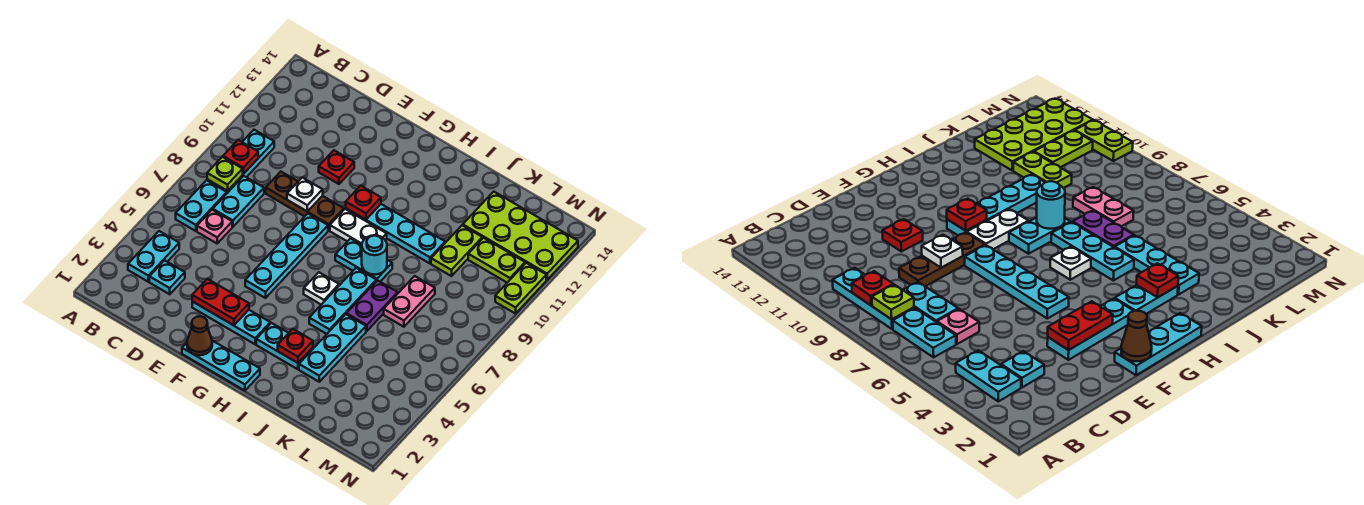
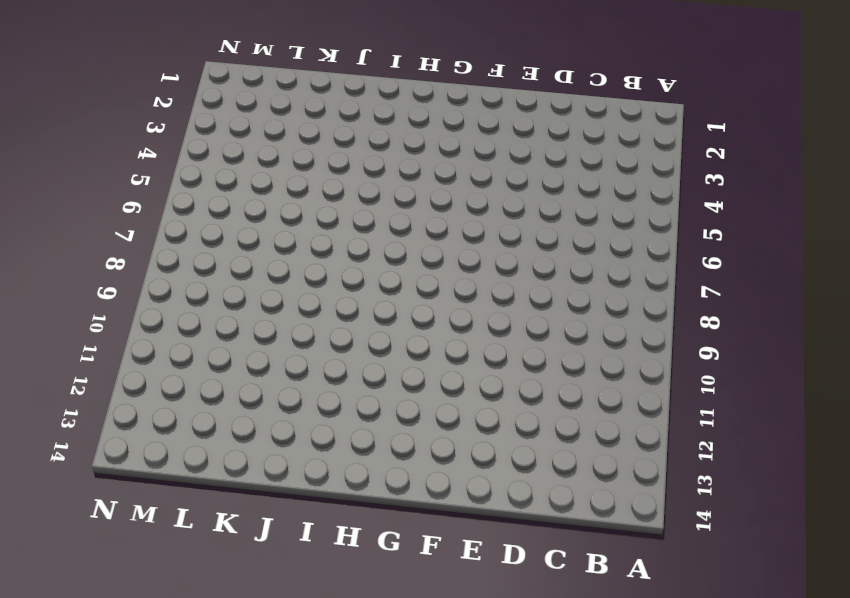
none -> cyan plate B3:B4 level 1
none -> cyan plate B6:B7 level 1
none -> cyan plate B8:B10 level 1
none -> cyan plate C3 level 1

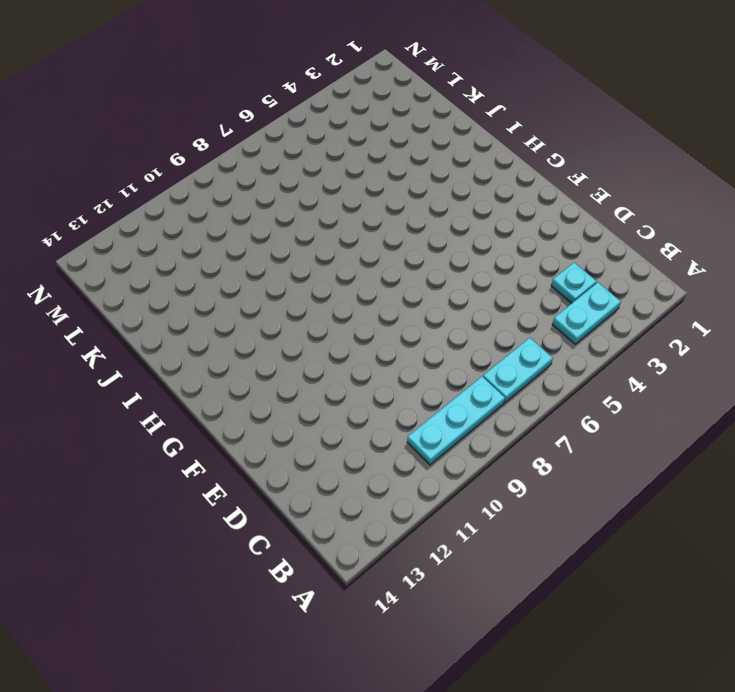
none -> pink plate C6 level 1
none -> cyan plate C7:C8 level 1
none -> brown plate D9:F9 level 1
none -> cyan plate E3:G3 level 1

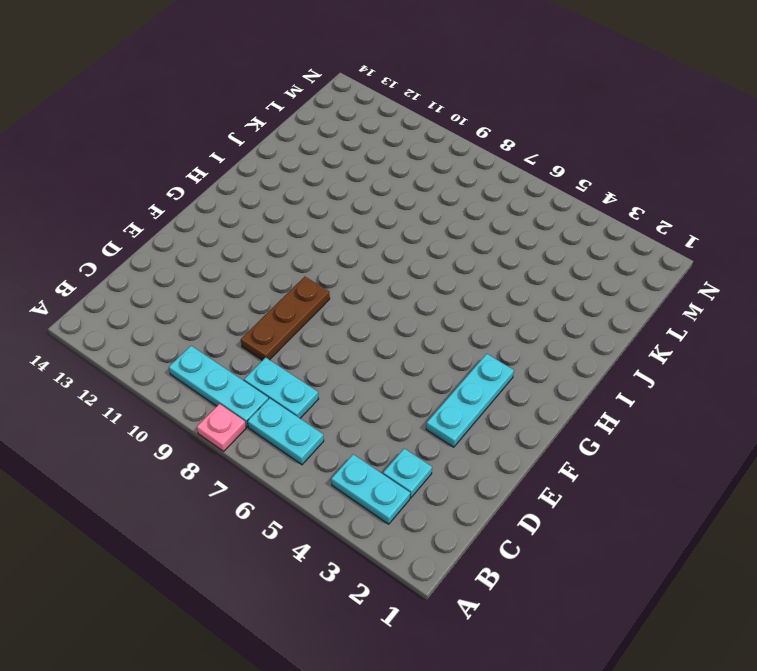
pink plate A8 level 1 -> pink plate C6 level 1
none -> red plate E11 level 1
none -> cyan plate F1:H1 level 1
none -> cyan plate F5:F8 level 1
none -> white plate G9:H9 level 1

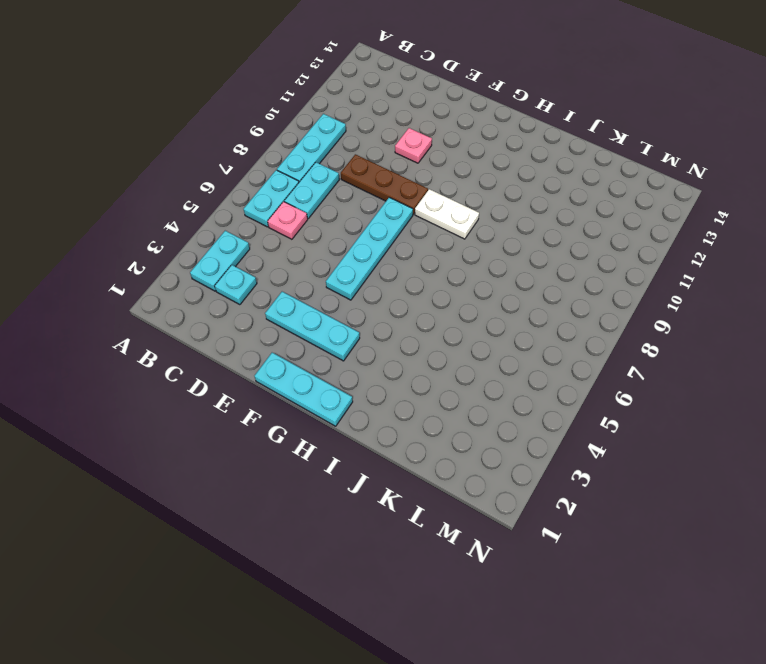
pink plate E11 level 1 -> red plate E11 level 1
none -> cyan plate G10:J10 level 1
none -> cyan plate H3:I3 level 1
none -> white plate H6 level 1
none -> cyan plate H8:I8 level 1

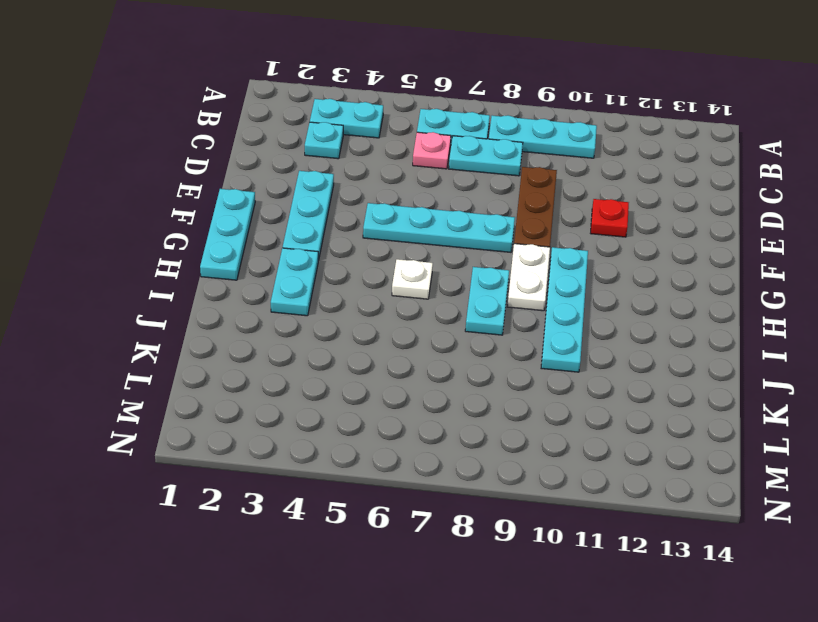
none -> cyan plate I5:I7 level 1
none -> cyan plate J3:J5 level 1
none -> purple plate J6:J7 level 1
none -> pink plate K7:K8 level 1

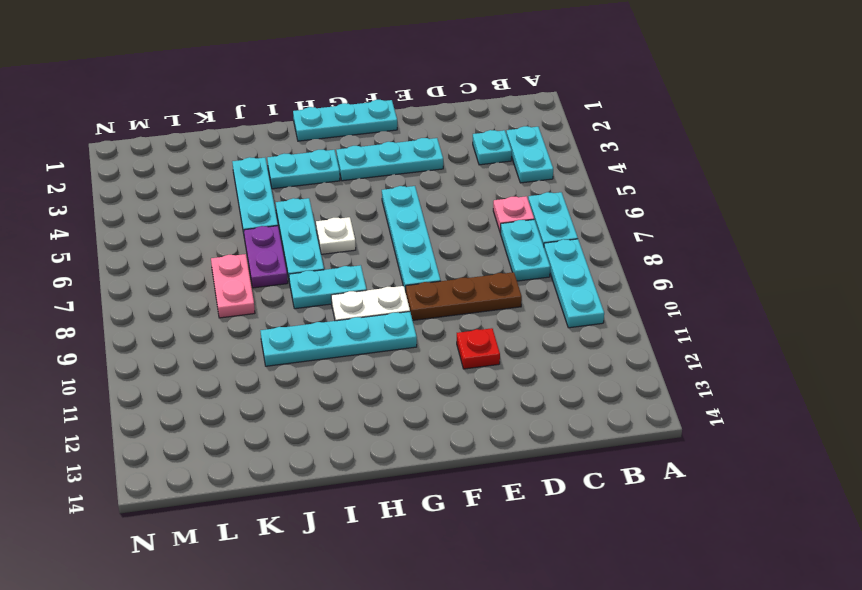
none -> lime plate K10:K11 level 1
none -> lime plate K12:N13 level 1
none -> lime plate L11:M11 level 1
none -> lime plate N10:N11 level 1

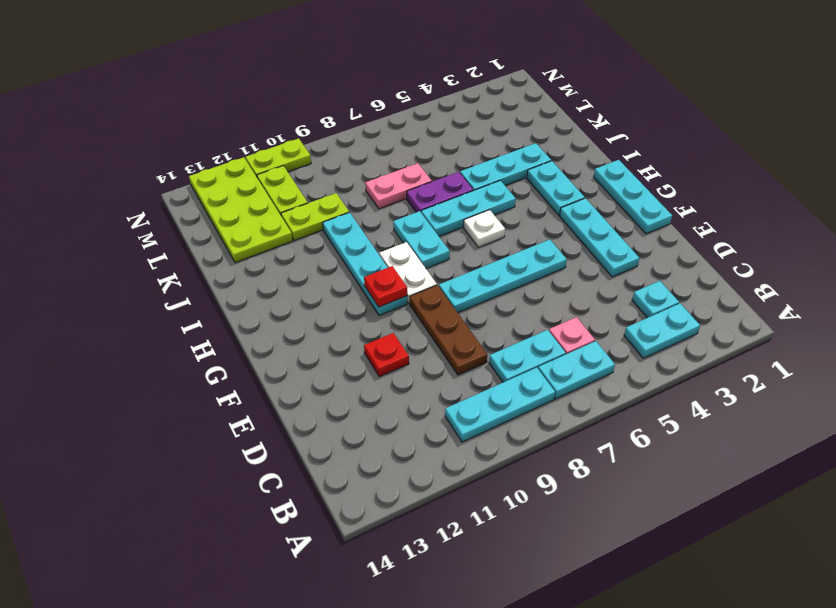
none -> lime plate B8 level 2
none -> red plate B9 level 2
none -> red plate E3:F3 level 2
none -> white plate E9 level 2

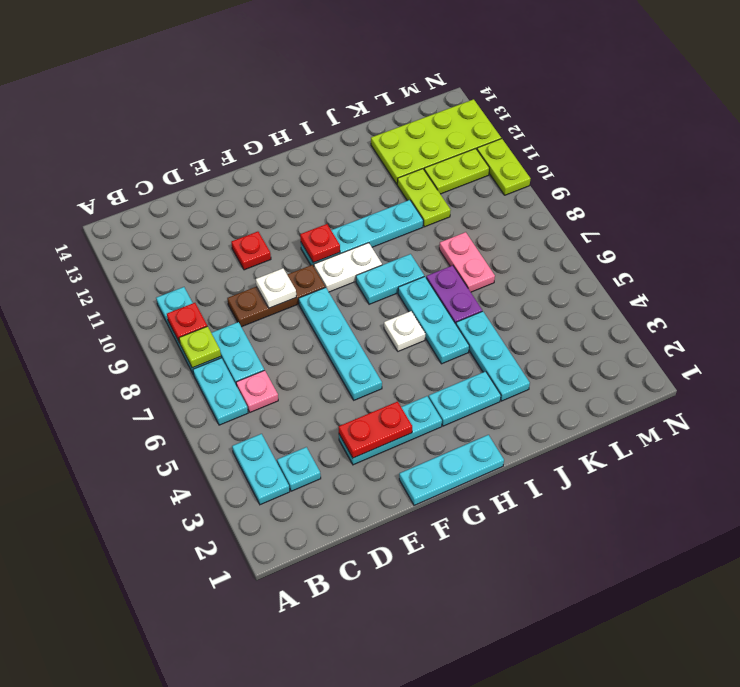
none -> brown cone F1 level 2
none -> red plate I3 level 2
none -> cyan round brick I8 level 2

